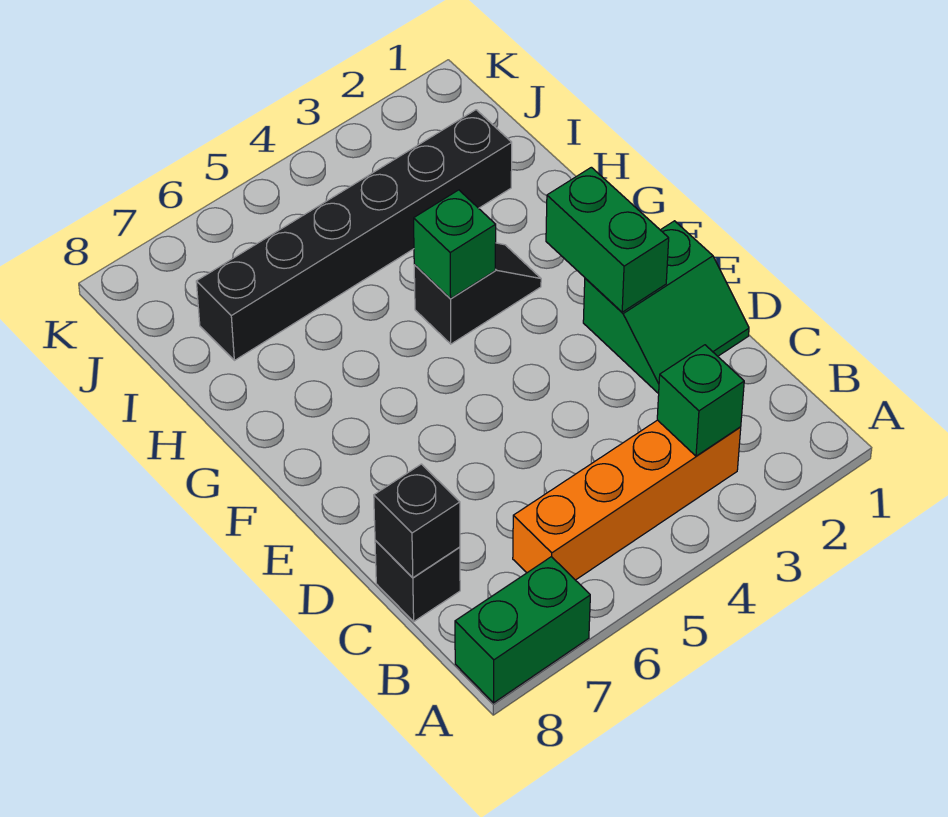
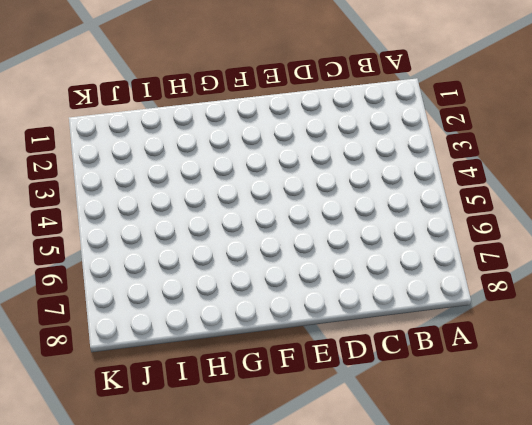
none -> green brick A7:A8 level 1
none -> orange brick B3:B6 level 1

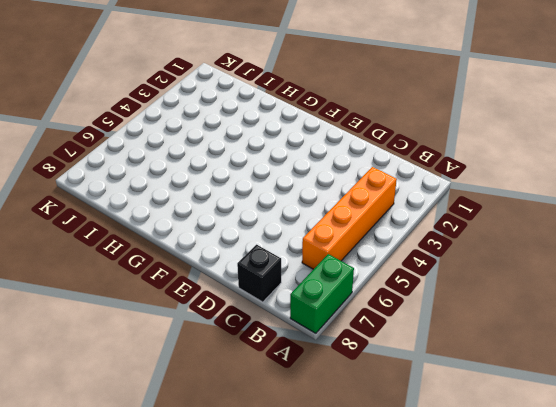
none -> green slope D1:E2 level 1 top E
none -> black slope G3:G4 level 1 top 4

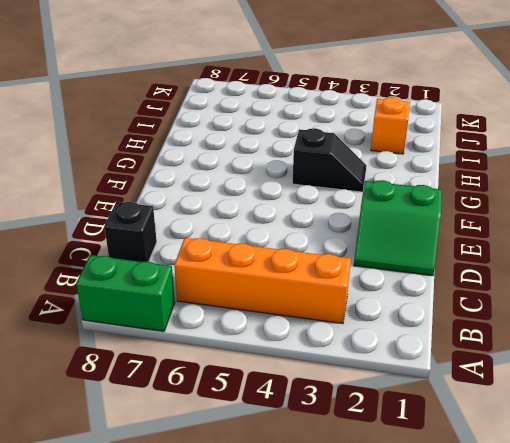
orange brick I2 level 1 -> black brick I2:I7 level 1
none -> green brick B3 level 2
none -> black brick C8 level 2

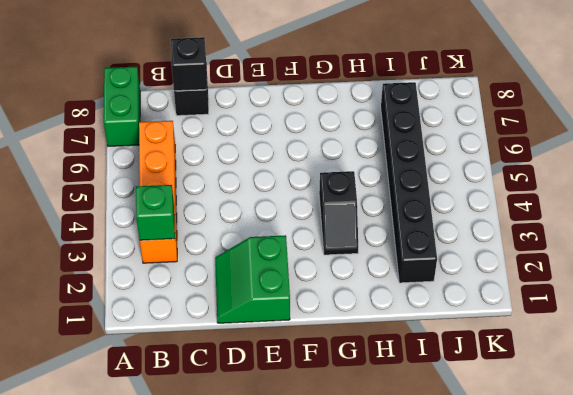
none -> green brick E2:F2 level 2
none -> green brick G4 level 2

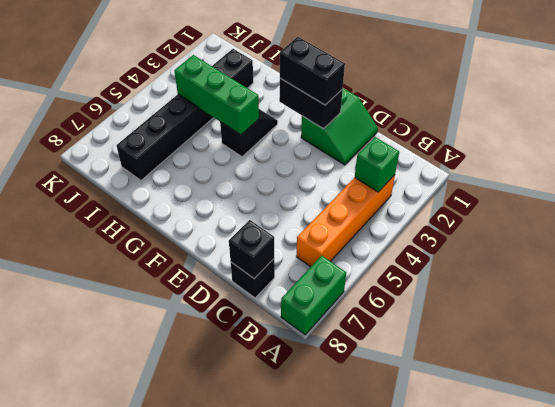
black brick E2:F2 level 2 -> green brick E2:F2 level 2
black brick E2:F2 level 3 -> none
green brick G4:I4 level 2 -> green brick G4 level 2

